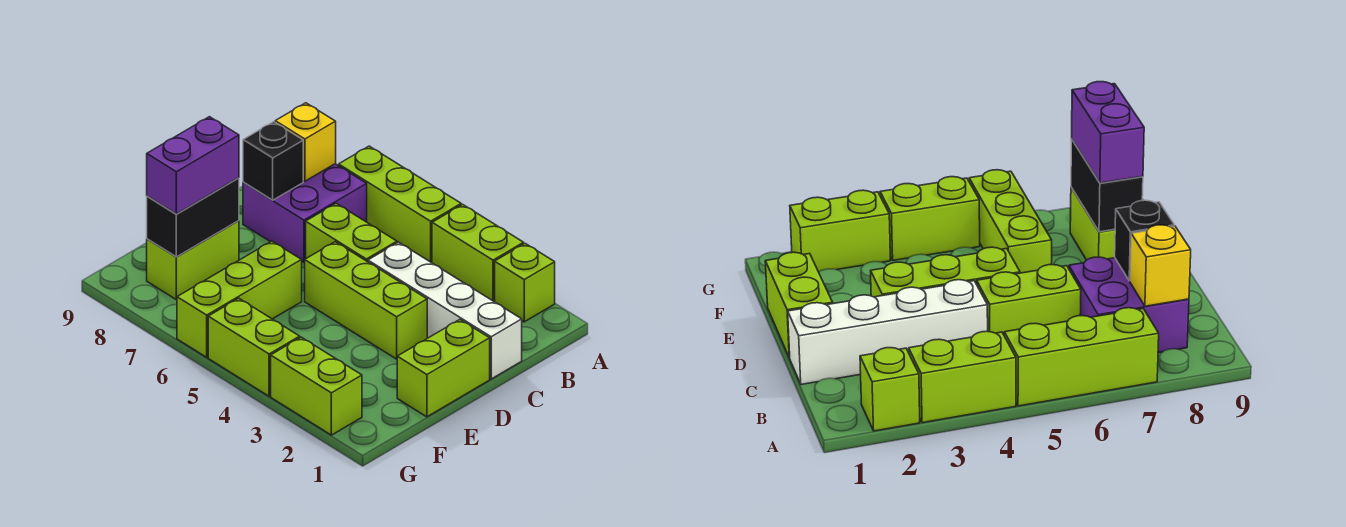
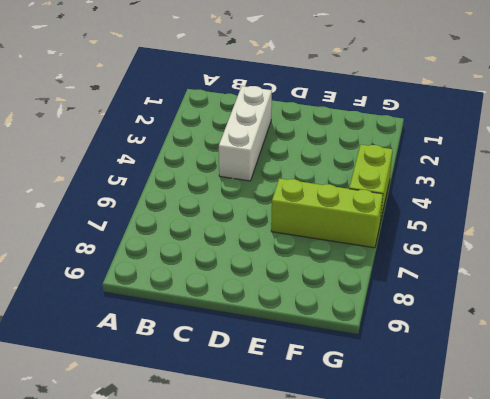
white brick C2:C4 level 1 -> white brick C1:C4 level 1
none -> lime brick A2 level 1
none -> lime brick A3:A4 level 1
none -> lime brick A5:A7 level 1

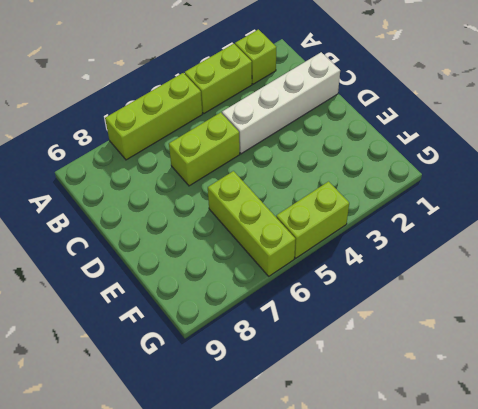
none -> purple brick B7:C8 level 1
none -> lime brick D1:E1 level 1
none -> lime brick D3:D5 level 1

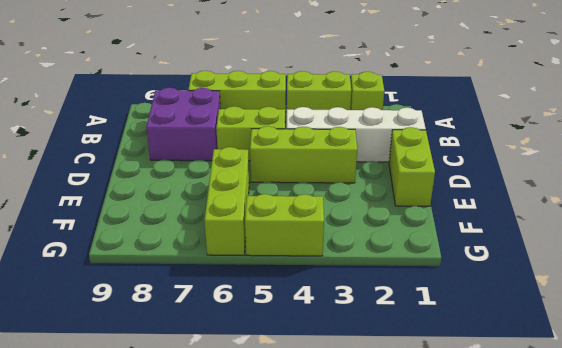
none -> lime brick E8:F8 level 1
none -> lime brick G2:G3 level 1
none -> yellow brick B8 level 2

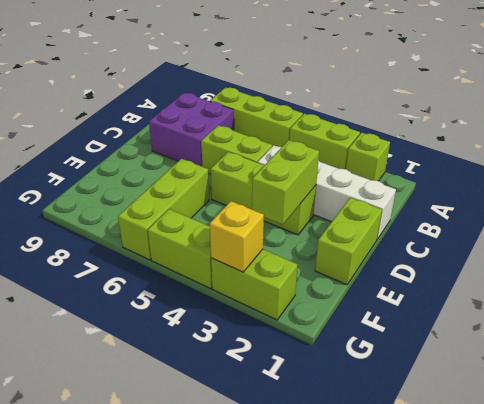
lime brick D3:E3 level 2 -> lime brick E8:F8 level 1
yellow brick G3 level 2 -> yellow brick B8 level 2
none -> black brick C8 level 2
none -> black brick E8:F8 level 2
none -> purple brick E8:F8 level 3

